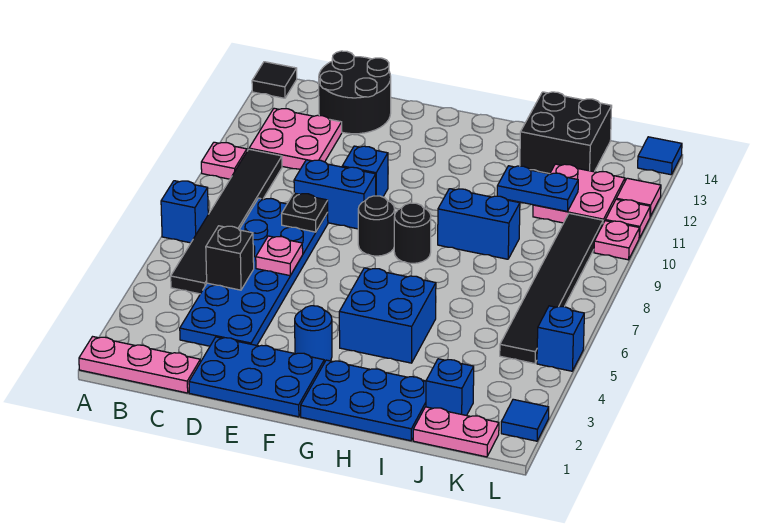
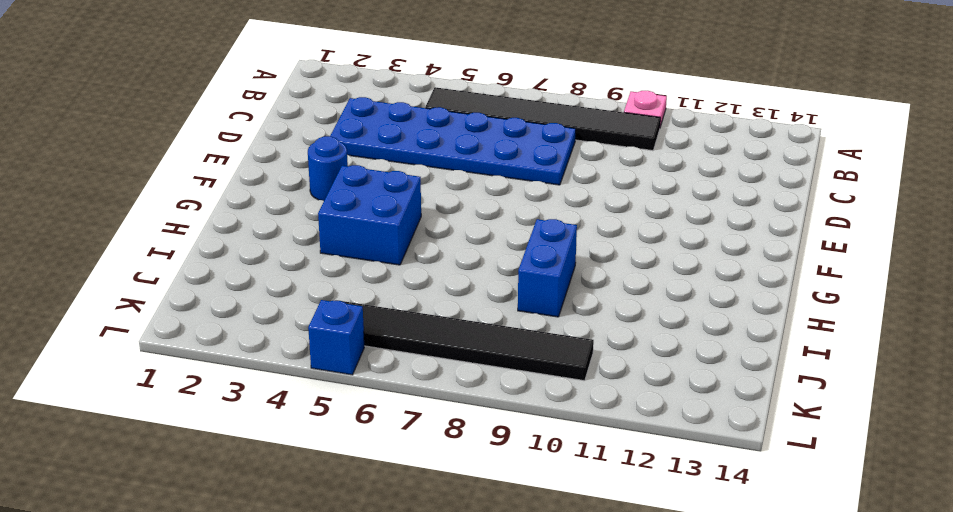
none -> pink plate A1:C1 level 1
none -> blue brick A7 level 1
none -> black tile A14 level 1
none -> pink plate B11:C12 level 1

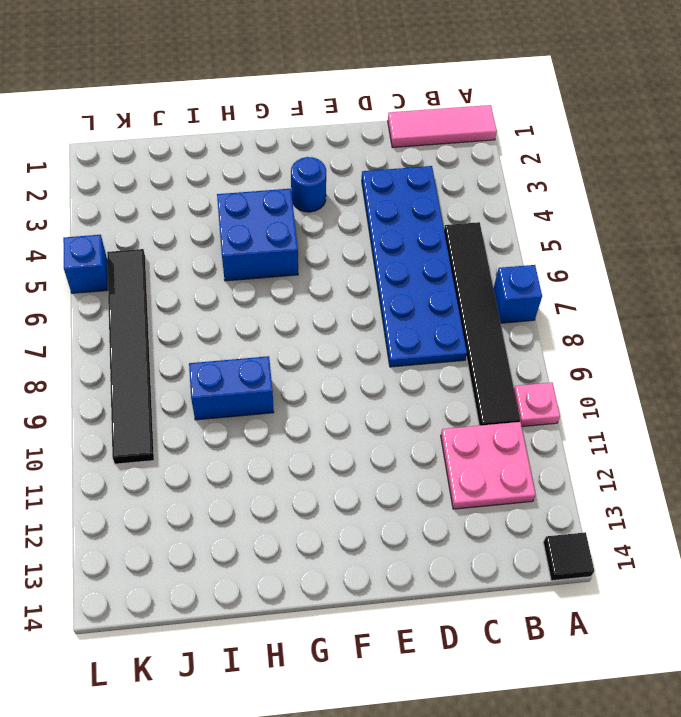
pink tile A1:C1 level 1 -> pink plate A1:C1 level 1
none -> black round brick C13:D14 level 1
none -> blue plate D1:F2 level 1
none -> blue brick D9:E9 level 1
none -> blue brick E10 level 1

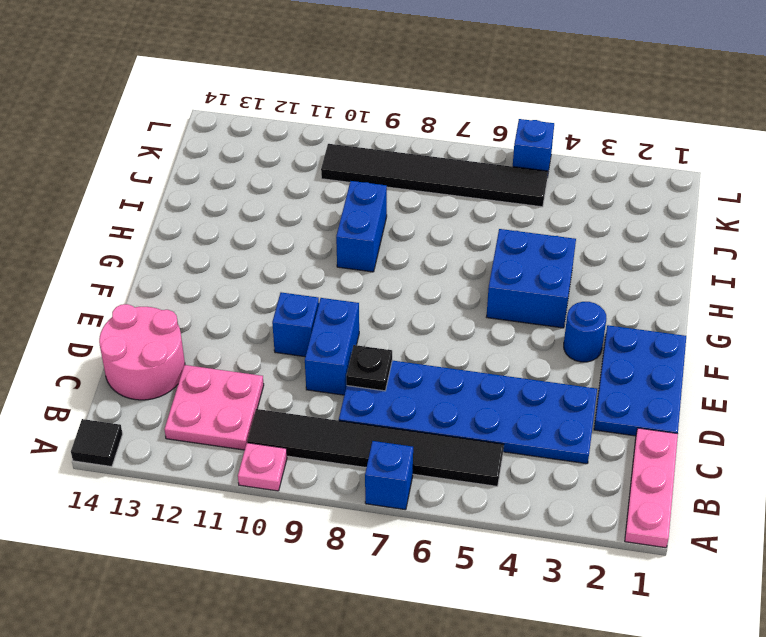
pink round brick C13:D14 level 1 -> black round brick C13:D14 level 1
none -> black round brick F8 level 1
none -> blue plate G1:I2 level 1
none -> black round brick G8 level 1
none -> black brick I13:J14 level 1

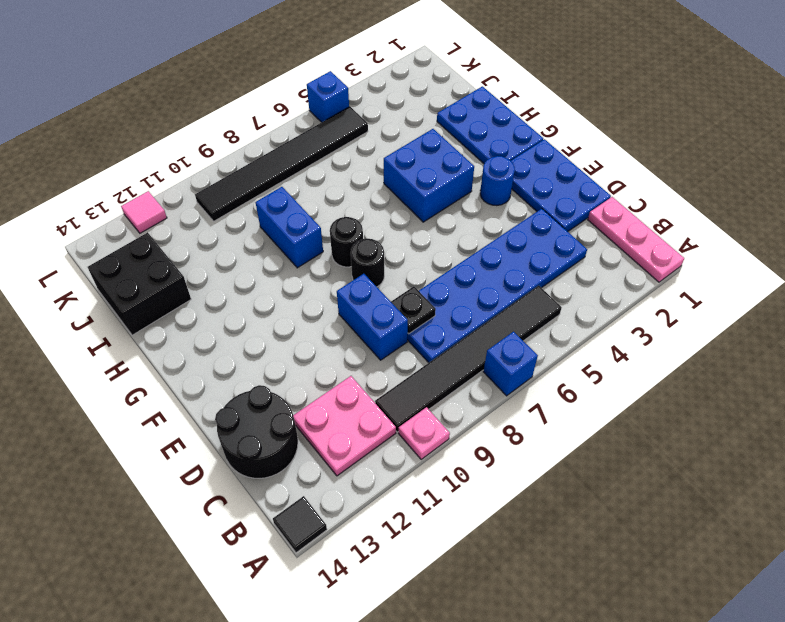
none -> blue brick E10 level 1
none -> pink plate J1:K1 level 1
none -> blue brick J2 level 1
none -> pink plate J11:K12 level 1

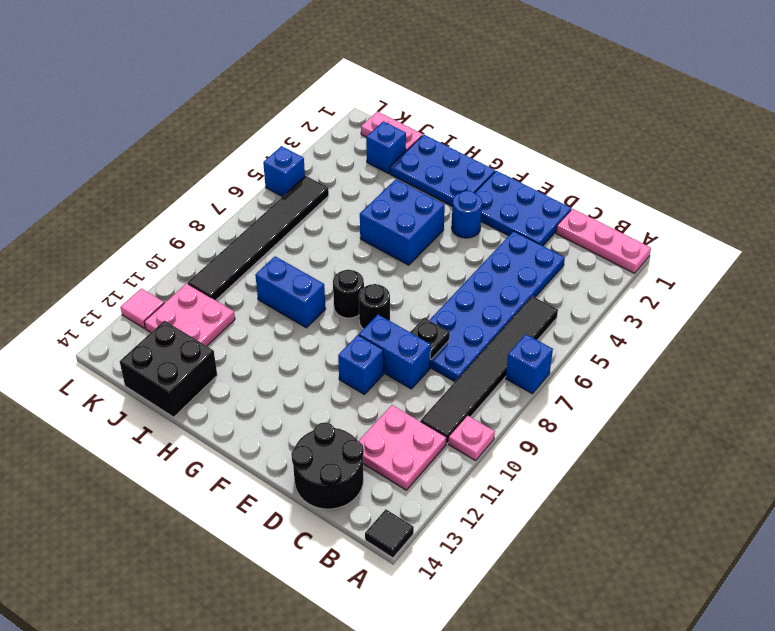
none -> blue tile L2 level 1
none -> pink plate L10 level 1
none -> pink plate L11 level 1
none -> blue tile L14 level 1

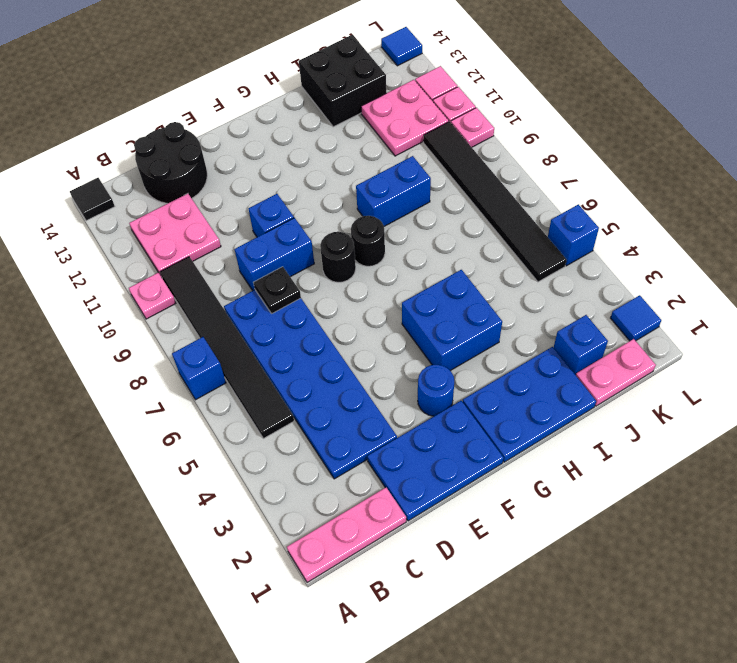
none -> black brick C5 level 2
none -> pink plate D6 level 2
none -> blue plate I11:J11 level 2

